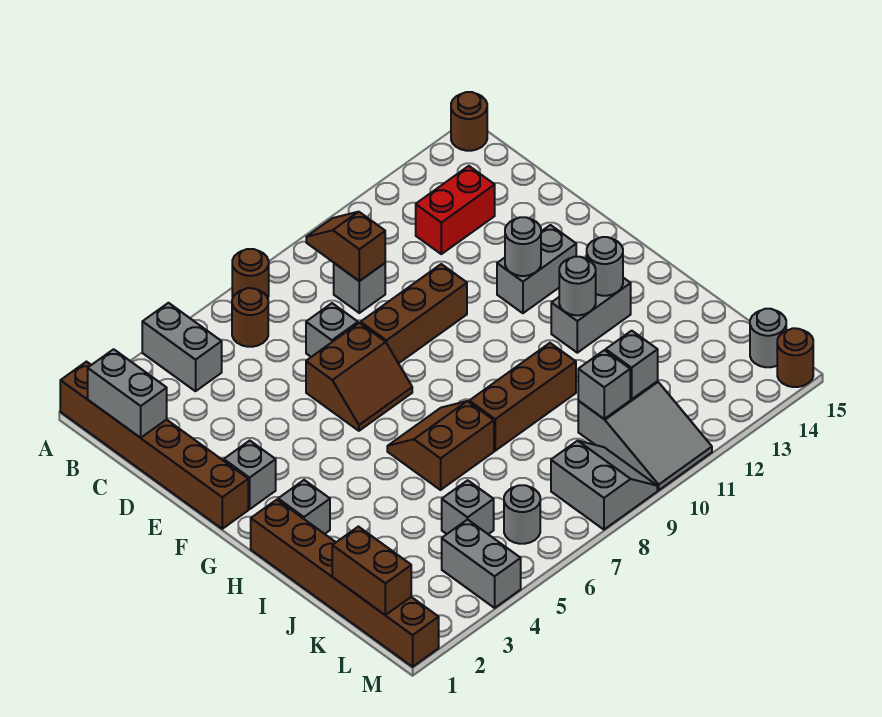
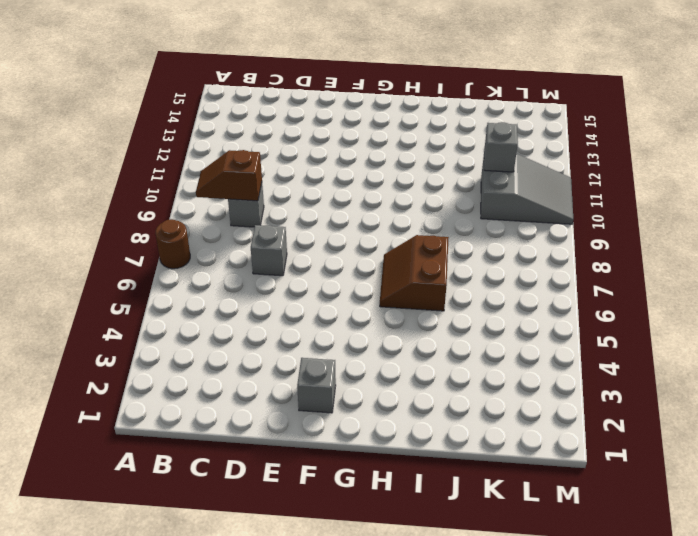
none -> brown brick A1:F1 level 1
none -> grey brick A4:B4 level 1
none -> brown round brick A15 level 1
none -> brown round brick B6 level 1

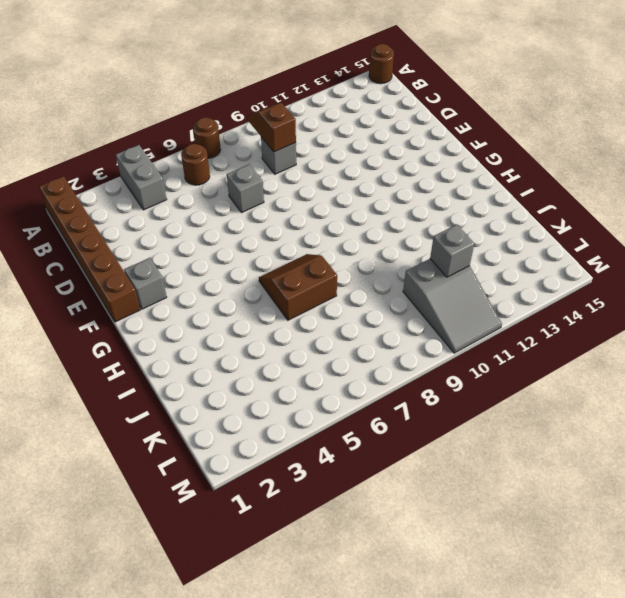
none -> red brick C12:C13 level 1
none -> brown slope E6:F7 level 1 top E
none -> brown brick E8:E10 level 1
none -> grey brick F12:F13 level 1

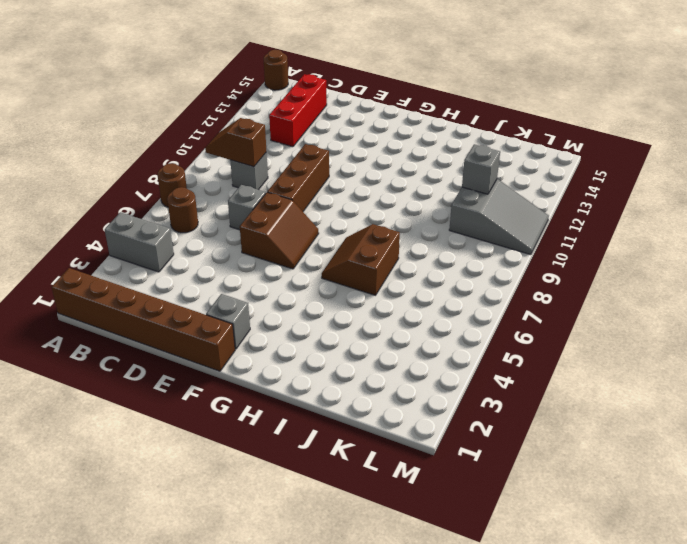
red brick C12:C14 level 1 -> red brick C12:C13 level 1
none -> grey brick F12:F13 level 1
none -> brown brick H1:M1 level 1
none -> grey brick H2 level 1
none -> grey brick H12:H13 level 1

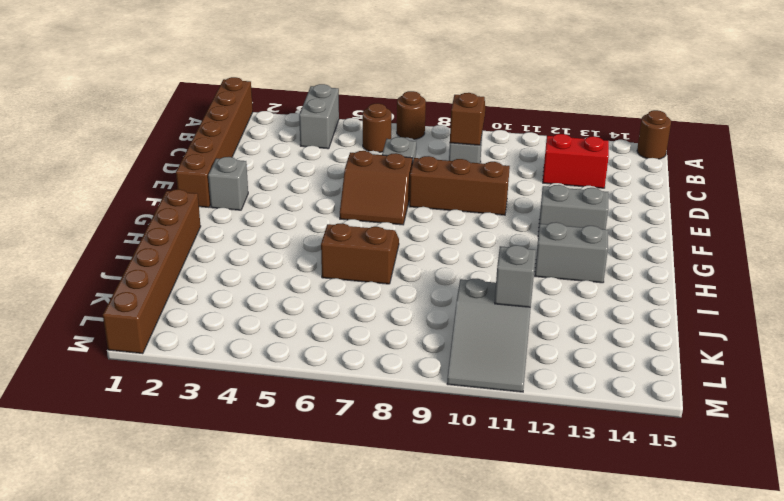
none -> grey brick H2 level 1
none -> brown brick I8:I10 level 1
none -> grey brick K5 level 1
none -> grey brick L4:M4 level 1

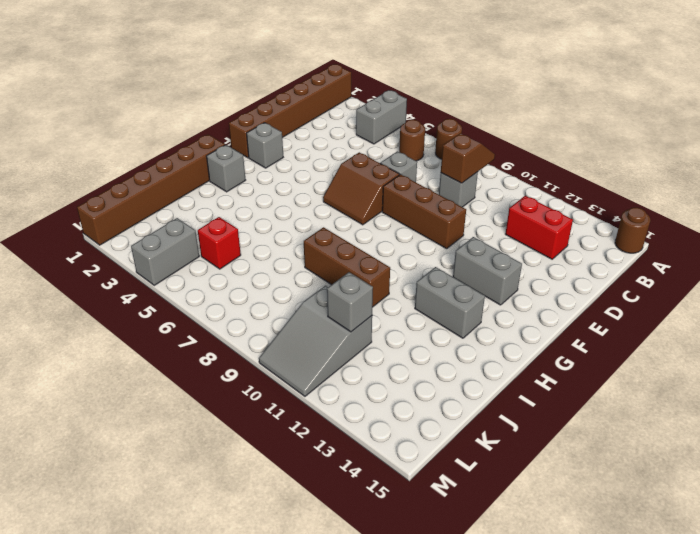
red brick K5 level 1 -> grey brick K5 level 1
none -> brown slope H6:I7 level 1 top I
none -> grey round brick L6 level 1
none -> grey slope L8:M9 level 1 top 8
none -> grey round brick L15 level 1

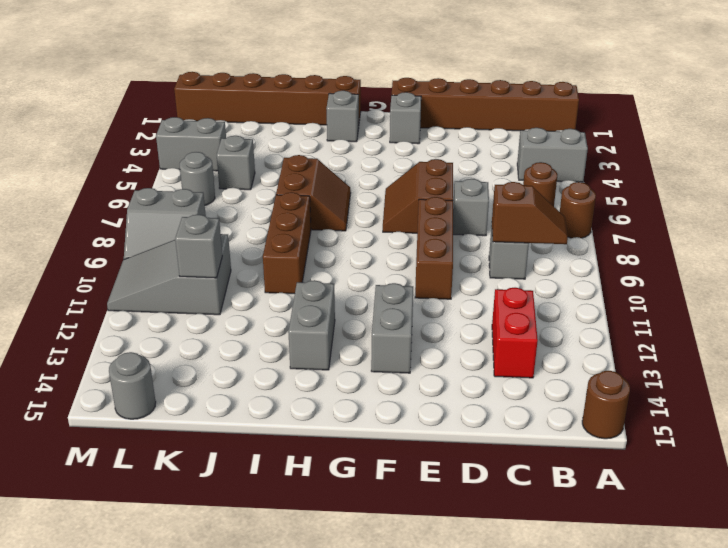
none -> brown round brick M15 level 1
none -> grey brick B1:C1 level 2
none -> grey round brick F12 level 2
none -> grey round brick H12 level 2

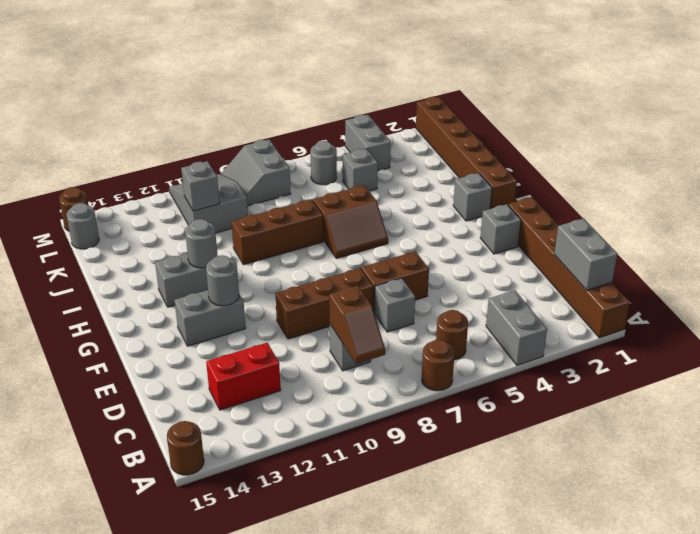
none -> grey round brick H13 level 2
none -> brown brick K1:L1 level 2
none -> grey brick K10 level 2

